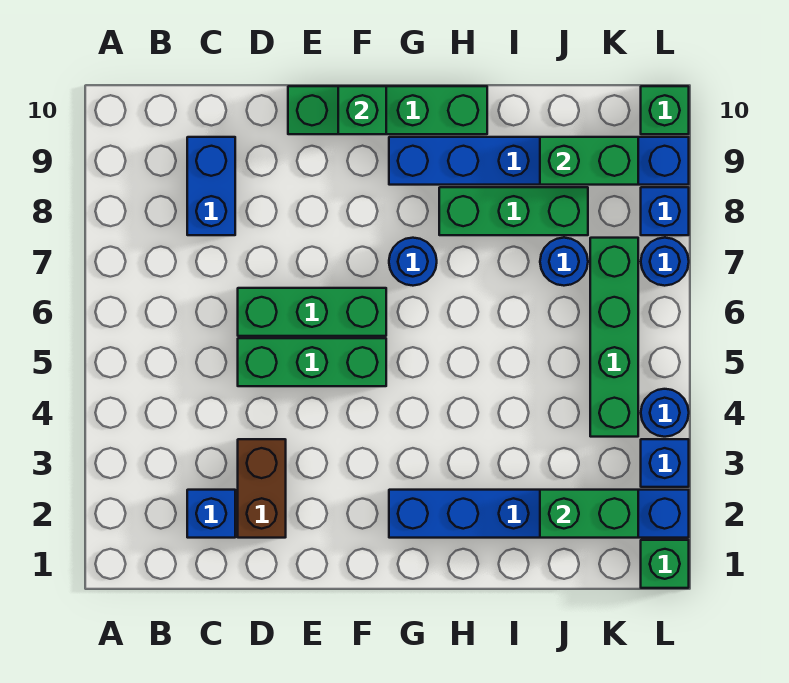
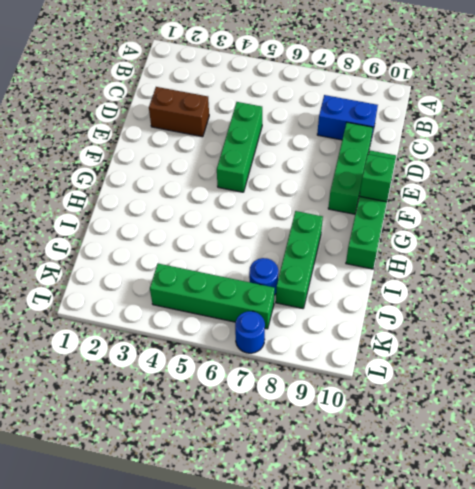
green brick D9:F9 level 1 -> green brick D6:F6 level 1
none -> blue brick C2 level 1
none -> blue brick G2:L2 level 1
none -> blue round brick G7 level 1

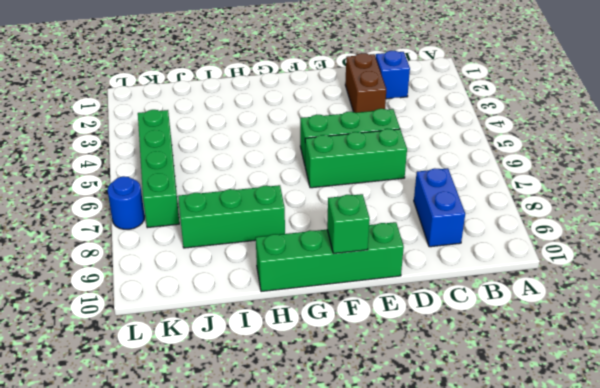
none -> blue brick G2:L2 level 1
none -> blue round brick G7 level 1
none -> blue brick G9:L9 level 1

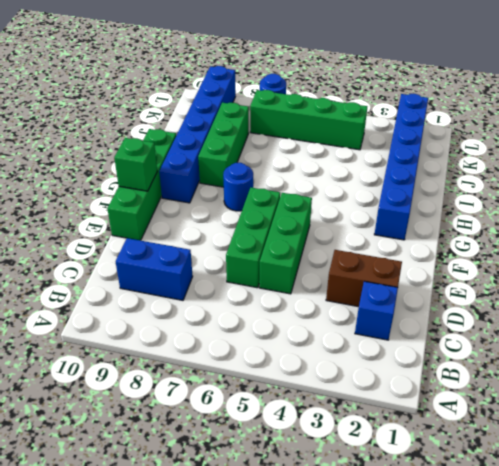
none -> blue round brick J7 level 1
none -> green brick L1 level 1
none -> blue brick L3 level 1

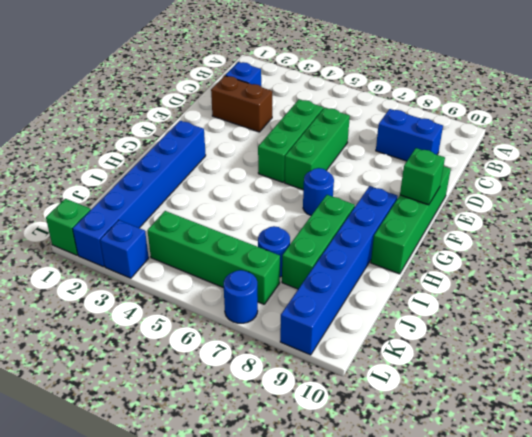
none -> blue round brick L4 level 1
none -> blue brick L8 level 1
none -> green brick L10 level 1

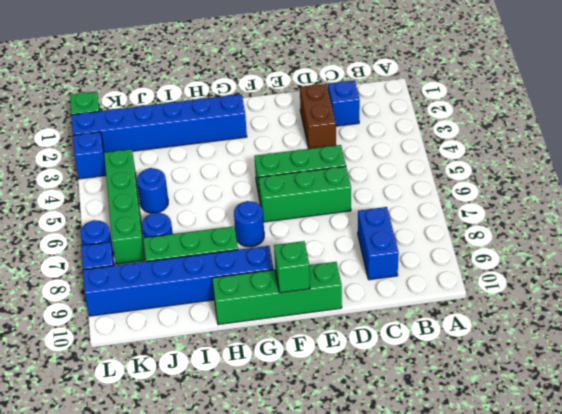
blue round brick J5 level 1 -> blue round brick L4 level 1
none -> green brick L10 level 1
none -> green brick J2:K2 level 2
none -> green brick J9:K9 level 2

